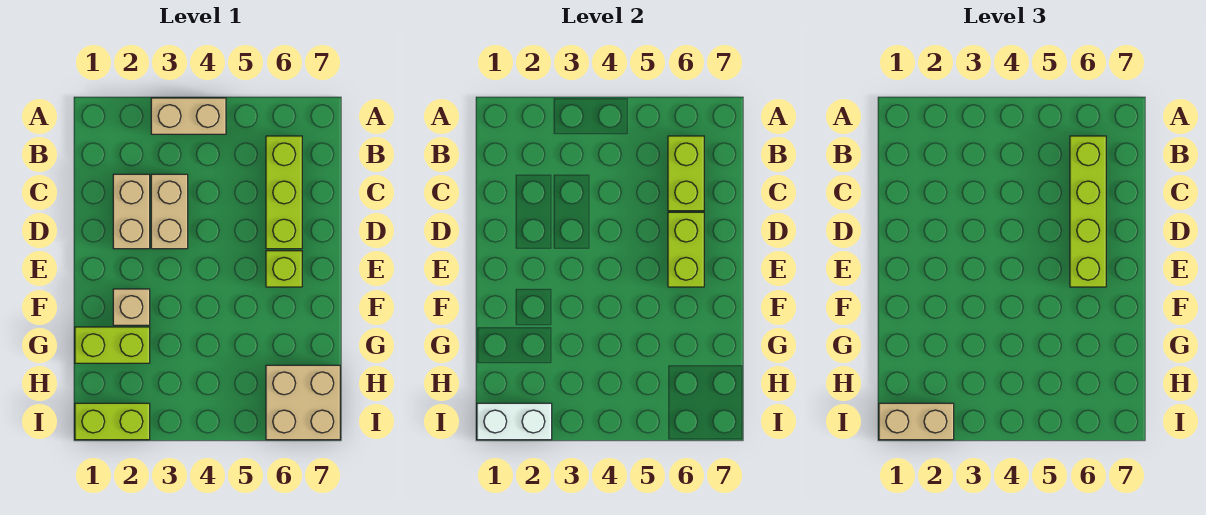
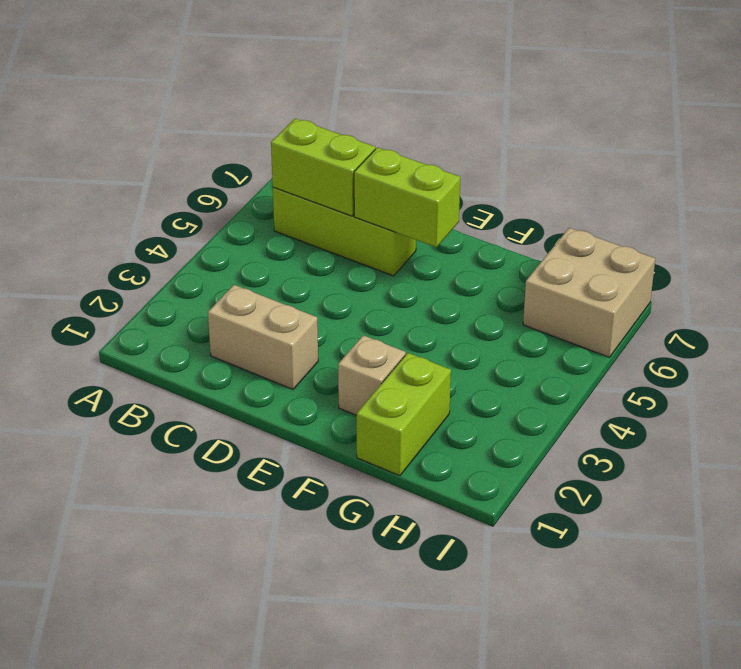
none -> tan brick A3:A4 level 1
none -> tan brick C3:D3 level 1
none -> lime brick E6 level 1

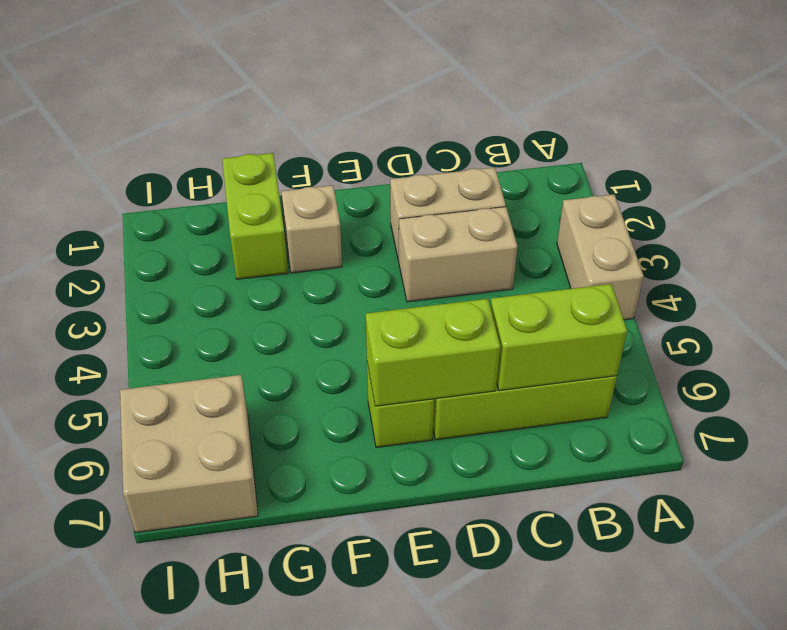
none -> lime brick I1:I2 level 1
none -> white brick I1:I2 level 2
none -> lime brick B6:E6 level 3

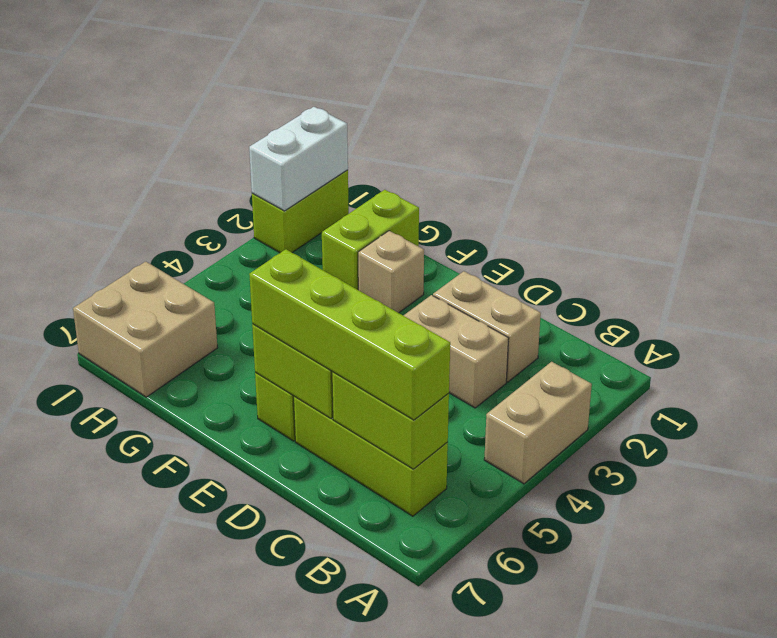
none -> tan brick I1:I2 level 3

